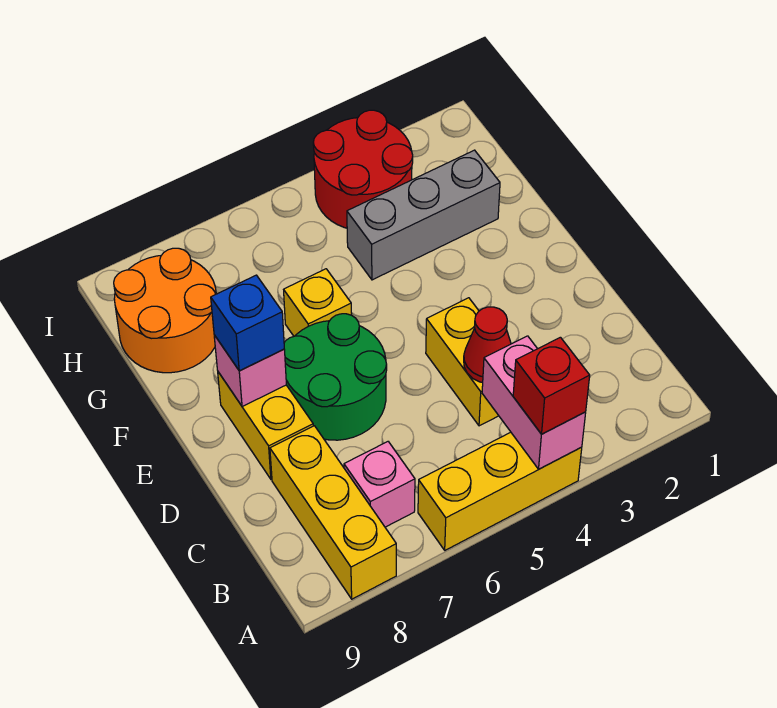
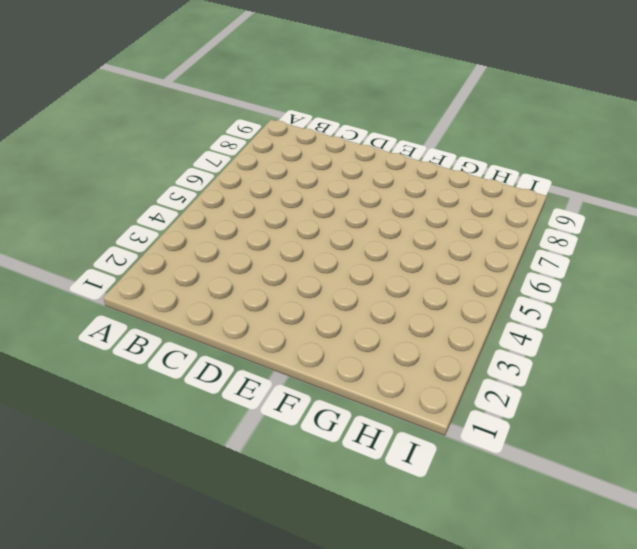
none -> yellow brick A4:A6 level 1
none -> yellow brick A8:C8 level 1
none -> pink brick B7 level 1

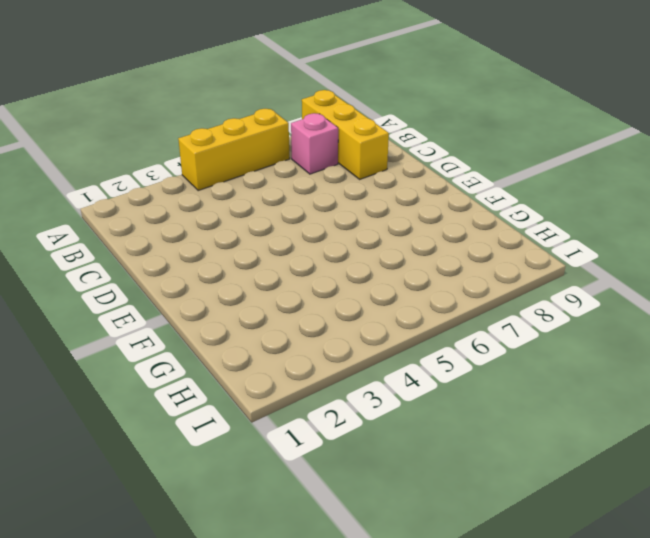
none -> yellow brick C4:D4 level 1
none -> green round brick D6:E7 level 1
none -> yellow brick D8:E8 level 1

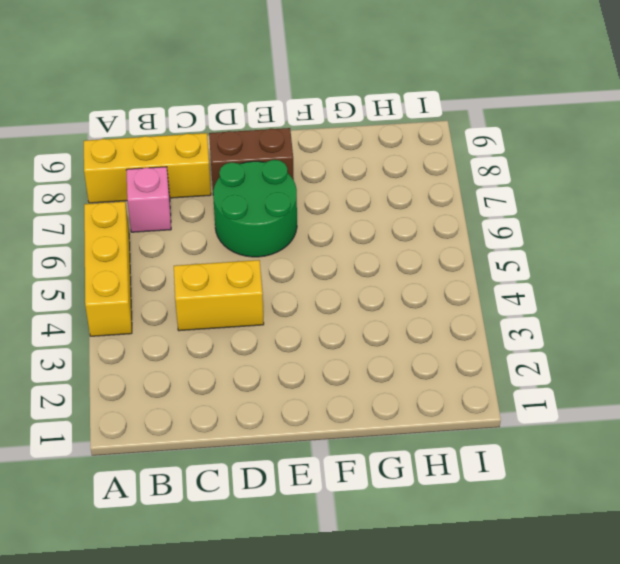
brown brick D8:E8 level 1 -> yellow brick D8:E8 level 1
none -> yellow brick F6 level 1
none -> grey brick G2:G4 level 1
none -> orange round brick G8:H9 level 1

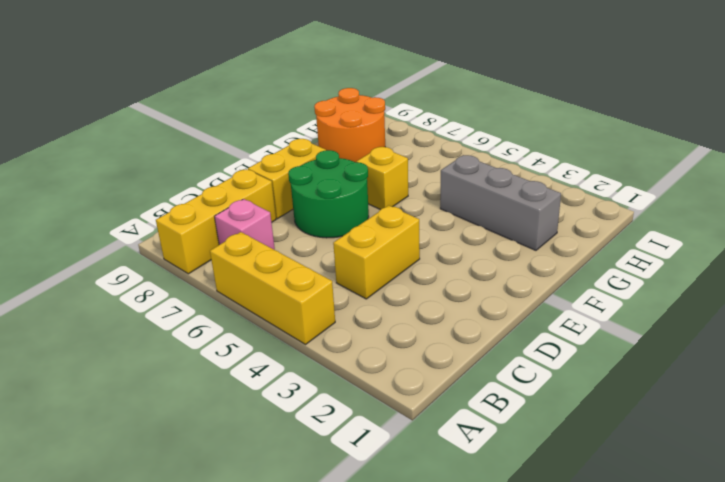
none -> red round brick H3:I4 level 1
none -> pink brick A4:B4 level 2
none -> red cone C4 level 2

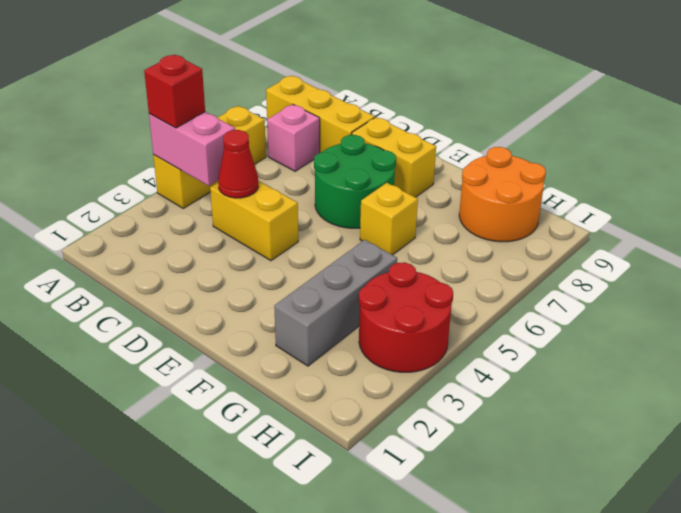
none -> pink brick E8 level 2
none -> blue brick E8 level 3

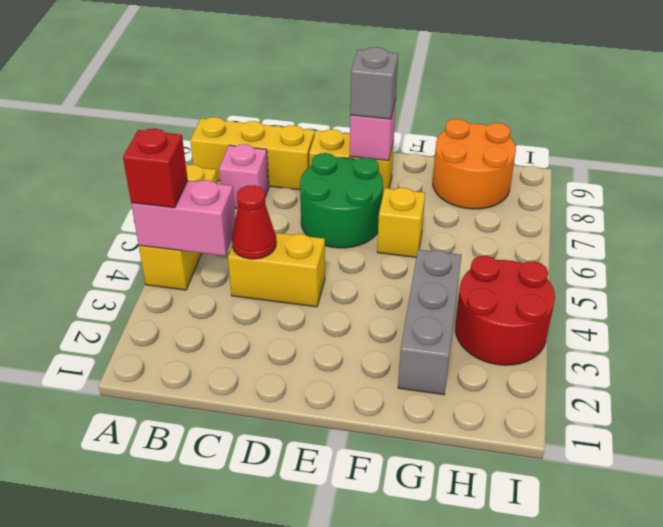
grey brick E8 level 3 -> blue brick E8 level 3

